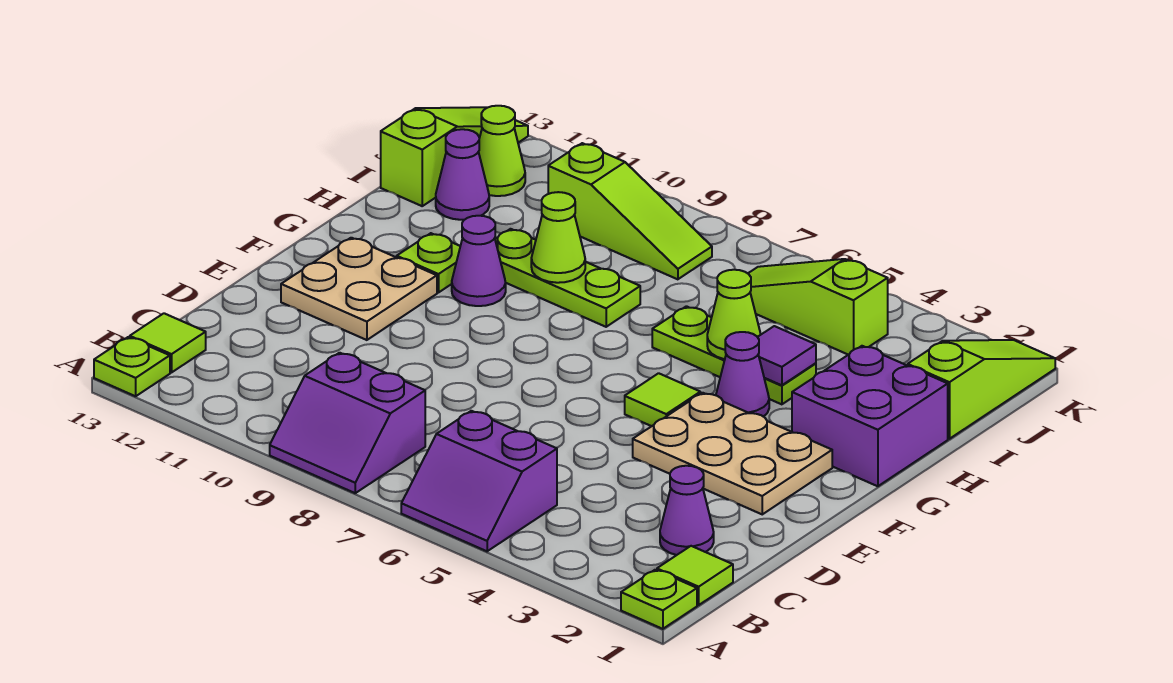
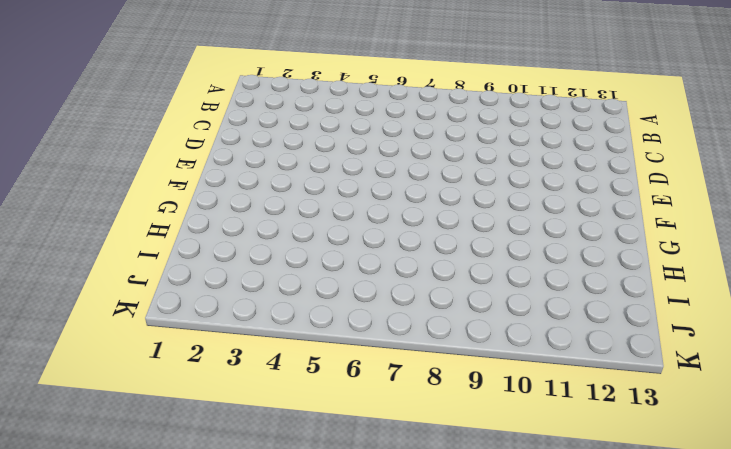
none -> lime plate A1 level 1
none -> purple slope A5:B6 level 1 top B
none -> purple slope A8:B9 level 1 top B

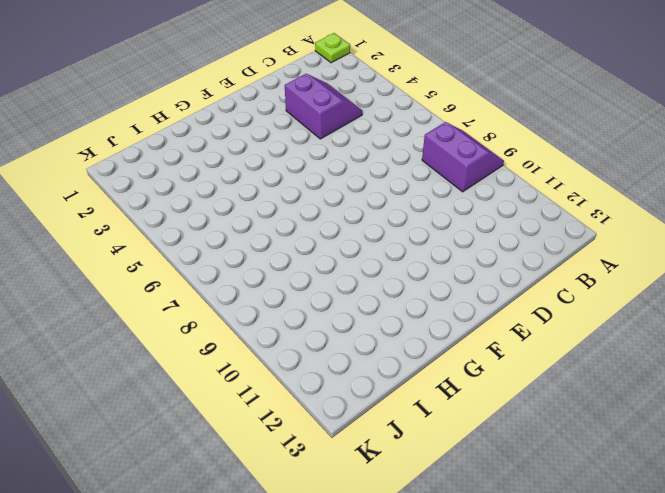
purple slope C3:D4 level 1 top D -> purple slope A5:B6 level 1 top B
none -> lime plate A13 level 1
none -> lime tile B1 level 1
none -> lime tile B13 level 1

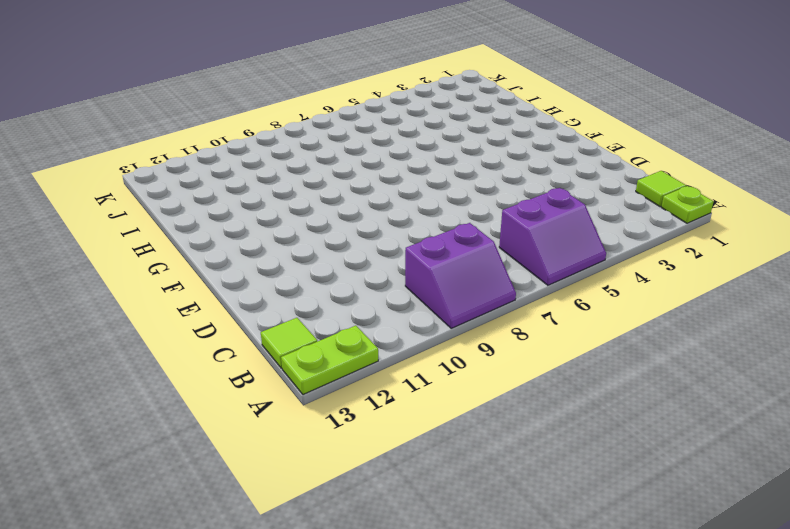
lime plate A12:A13 level 1 -> lime plate A13 level 1
none -> purple cone C2 level 1
none -> tan plate E2:F4 level 1
none -> tan plate E11:F12 level 1

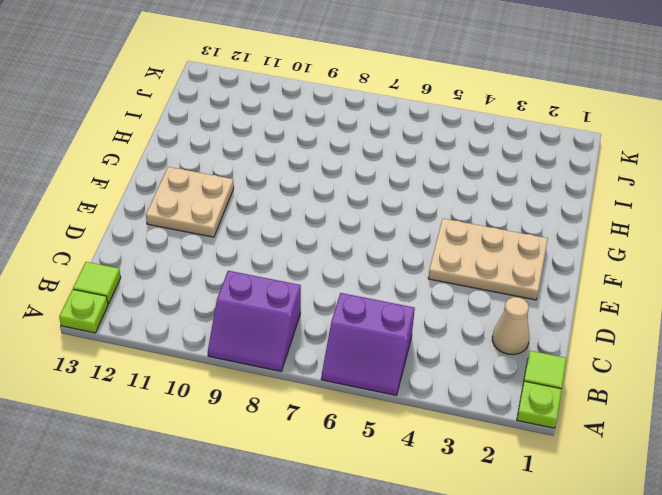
tan cone C2 level 1 -> purple cone C2 level 1
none -> lime tile F5 level 1
none -> purple brick G1:H2 level 1
none -> purple cone G4 level 1

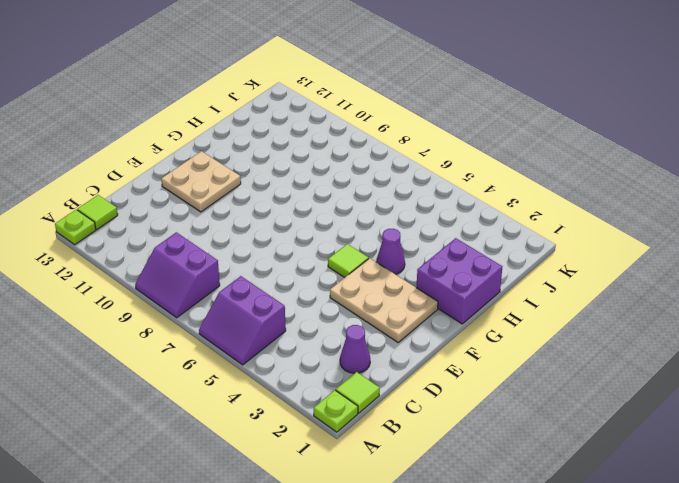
none -> purple cone G10 level 1
none -> lime plate G11 level 1
none -> lime plate H4:H6 level 1

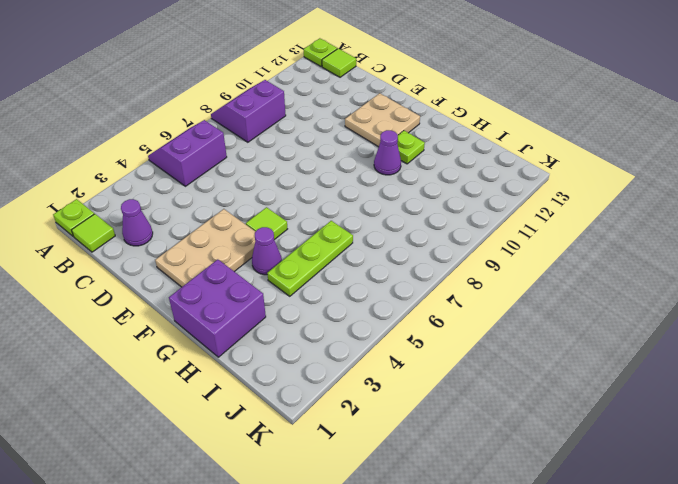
none -> lime plate H8:H10 level 1
none -> lime slope I1:K1 level 1 top I
none -> purple cone I12 level 1

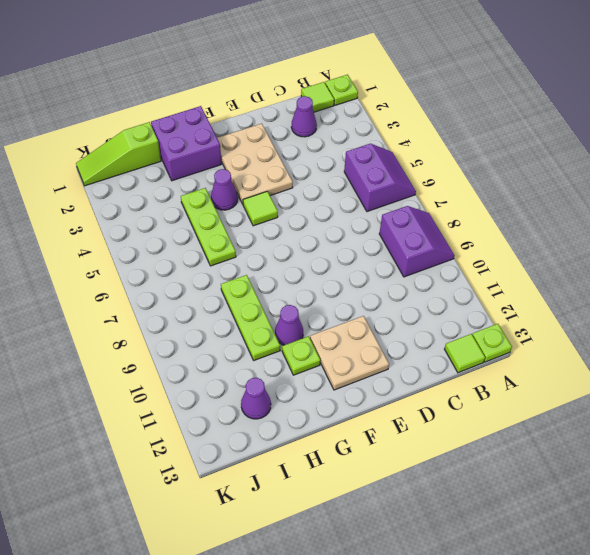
none -> lime slope I13:K13 level 1 top I
none -> lime slope J4:J6 level 1 top 4
none -> lime slope J8:J10 level 1 top 10

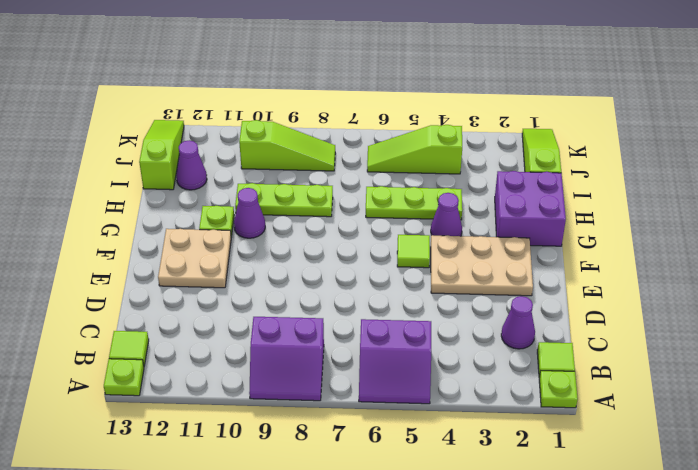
none -> lime cone J12 level 1
none -> purple tile H4 level 2
none -> lime cone H5 level 2

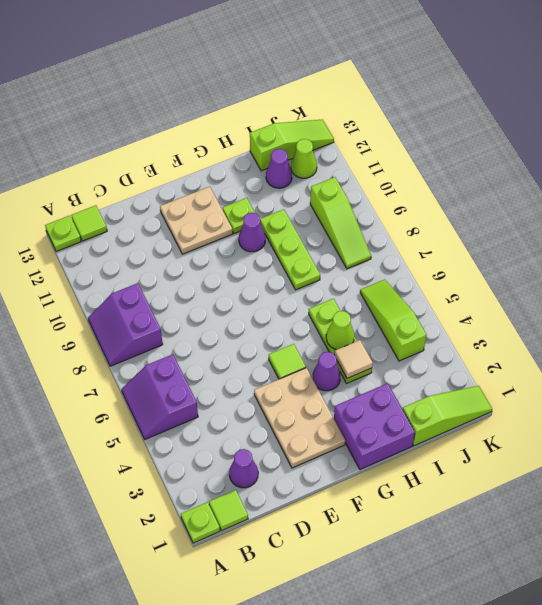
tan tile H4 level 2 -> purple tile H4 level 2
none -> lime cone H9 level 2

